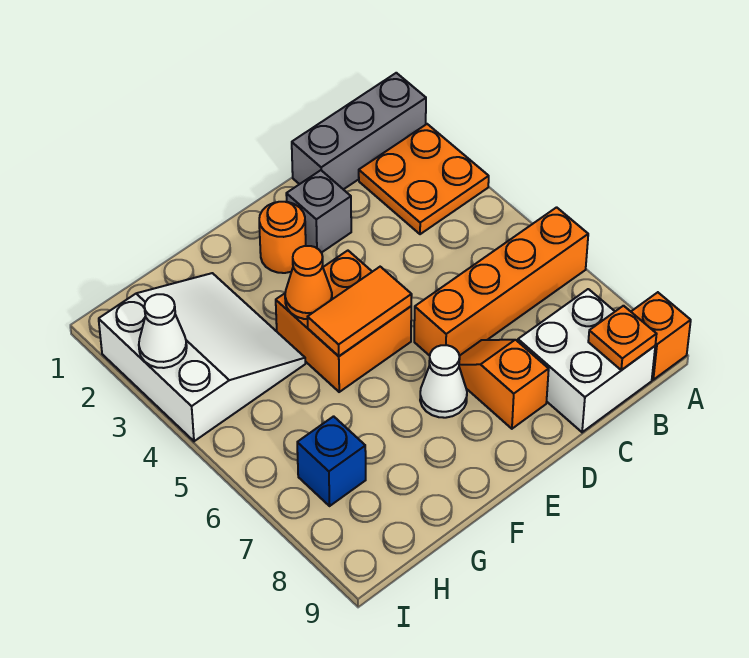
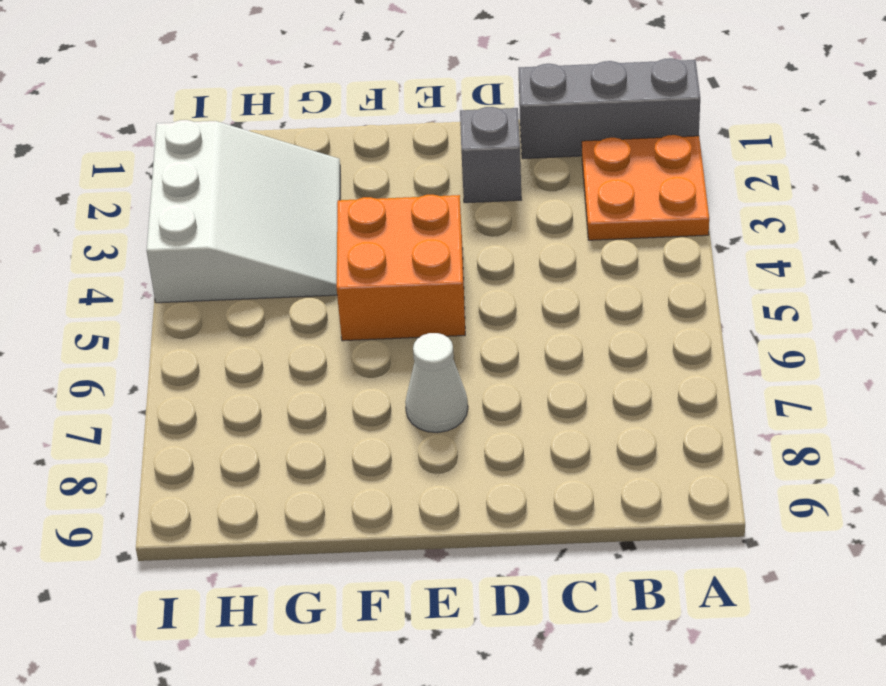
none -> orange brick A6:D6 level 1
none -> orange brick A9 level 1
none -> white brick B8:C9 level 1

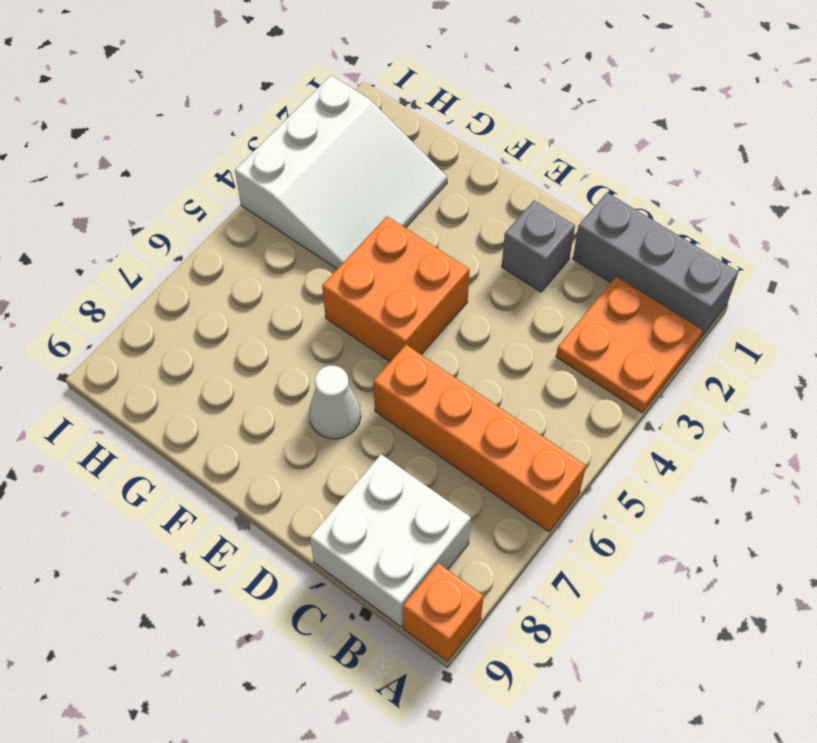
none -> orange slope D7:D8 level 1 top 8
none -> orange round brick E2 level 1
none -> blue brick H7 level 1

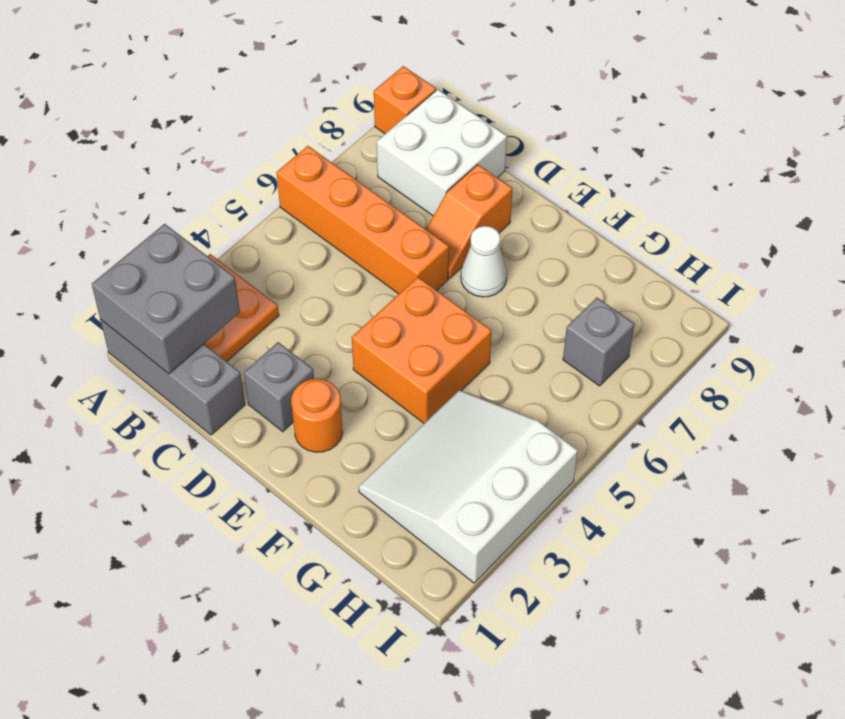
grey brick A1:B2 level 2 -> none
grey brick H7 level 1 -> blue brick H7 level 1
none -> orange plate B9 level 2
none -> orange tile E5:F5 level 2
none -> orange cone F4 level 2

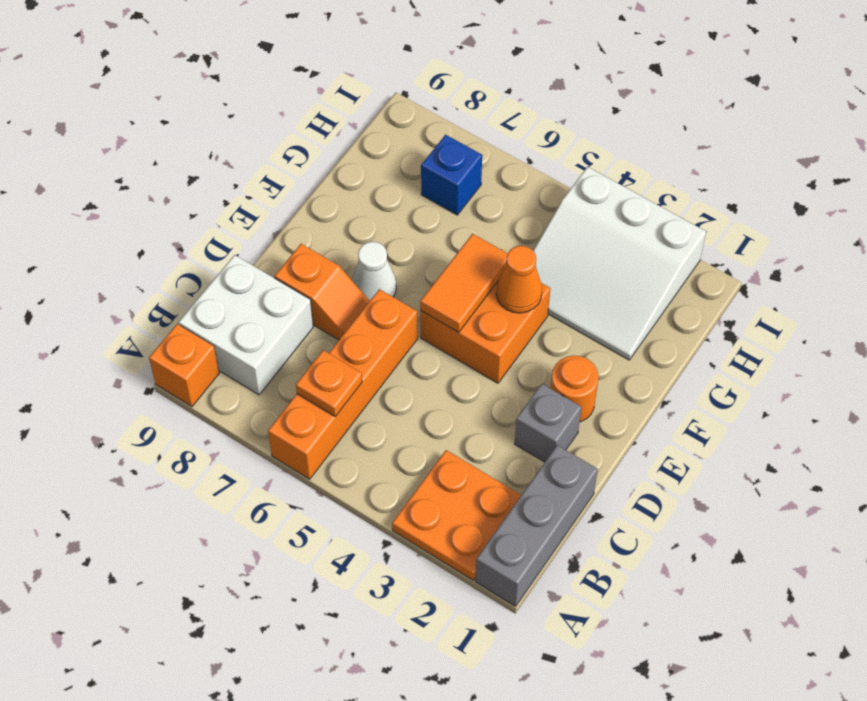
orange plate B6 level 2 -> orange plate B9 level 2
none -> white cone I3 level 2

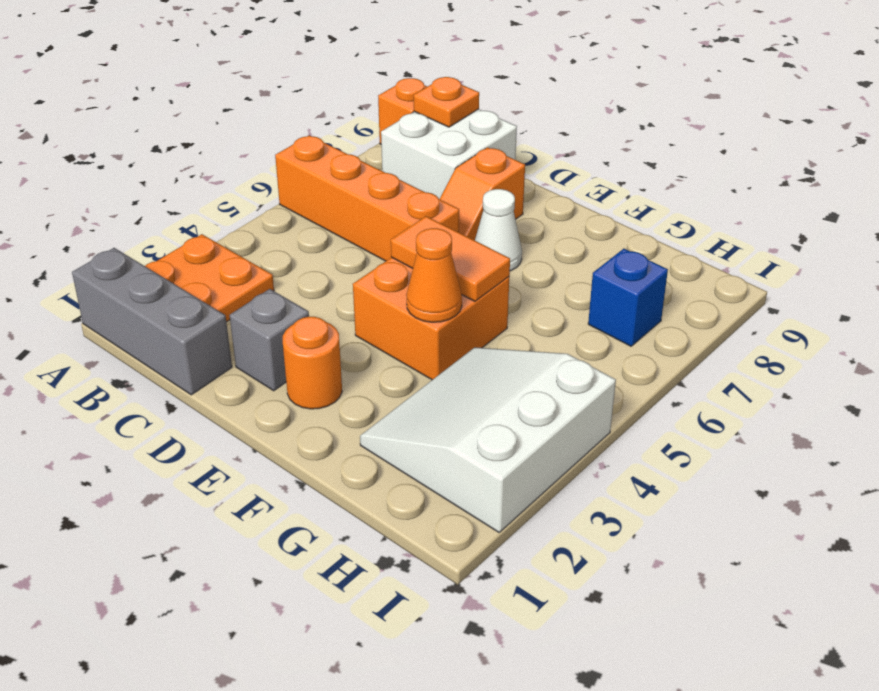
none -> white cone I3 level 2

